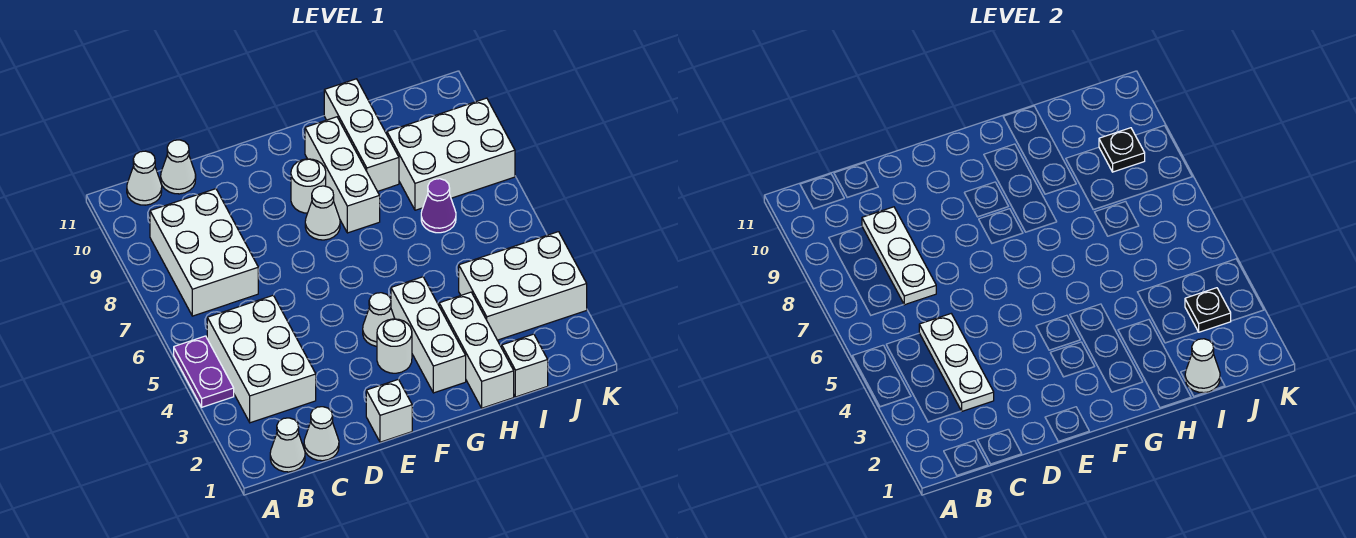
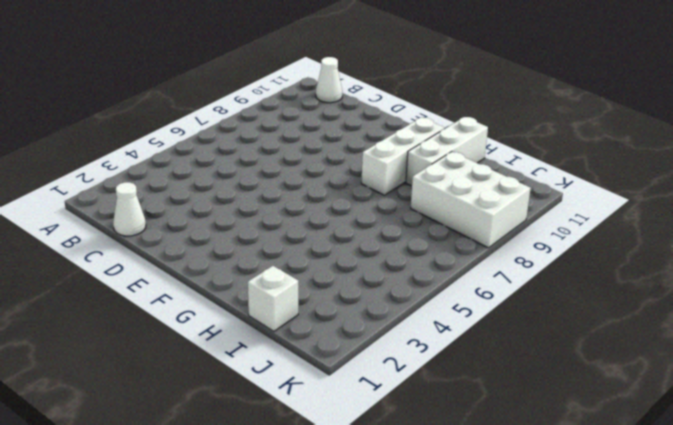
none -> purple plate A4:A5 level 1
none -> white cone B1 level 1
none -> white brick B3:C5 level 1

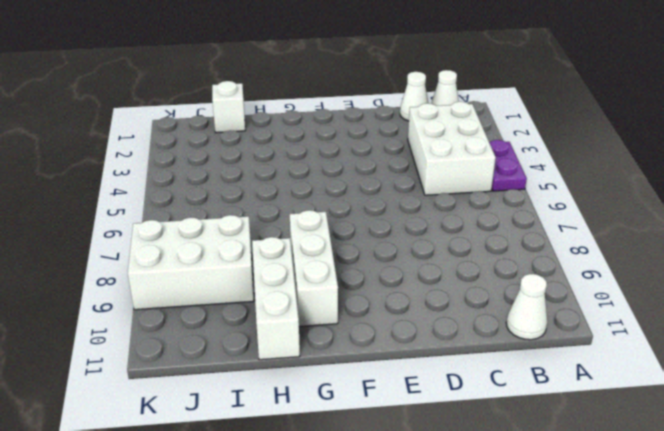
none -> white brick B7:C9 level 1
none -> white cone C11 level 1
none -> white brick E1 level 1

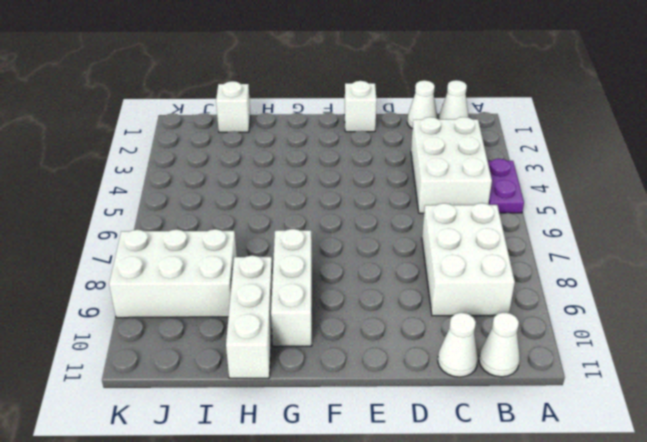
none -> white round brick F3 level 1
none -> white cone F4 level 1
none -> white cone F8 level 1

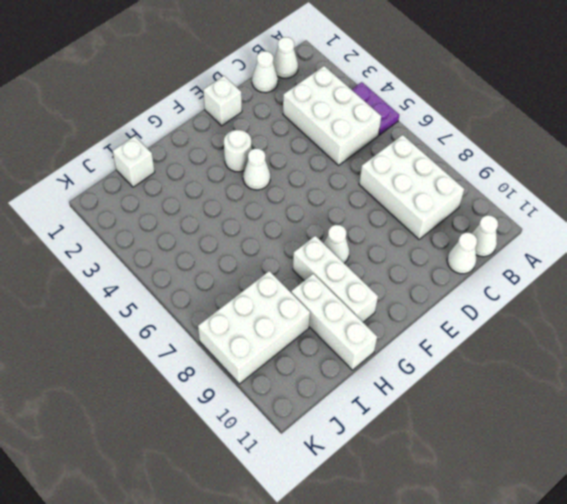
none -> white round brick F9 level 1
none -> white brick G2:G4 level 1
none -> white brick H1:H3 level 1

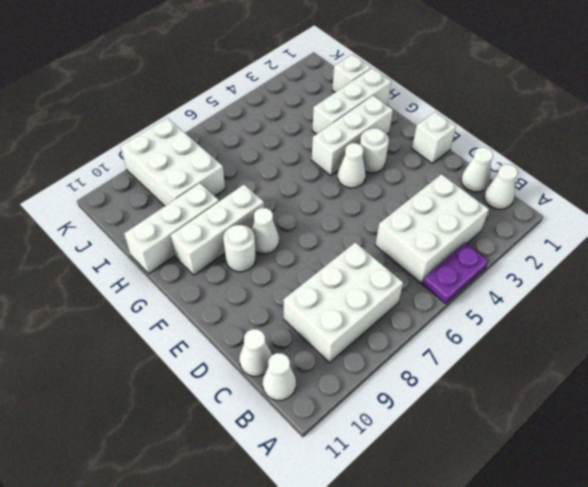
none -> white brick I3:K4 level 1
none -> purple cone I7 level 1
none -> white plate C3:C5 level 2

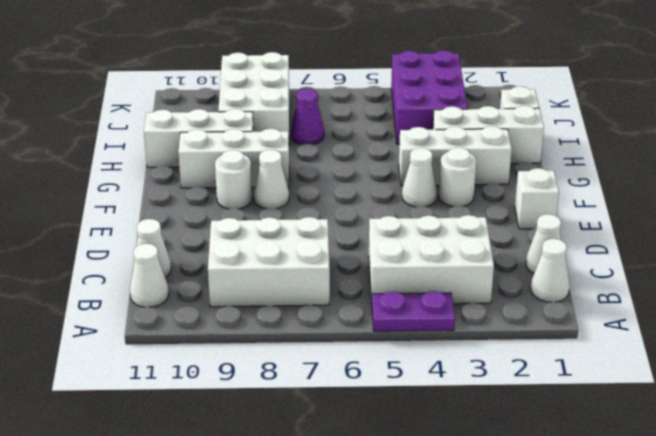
purple brick I3:K4 level 1 -> white brick I3:K4 level 1
none -> white plate C3:C5 level 2
none -> white plate C7:C9 level 2
none -> white cone I1 level 2

